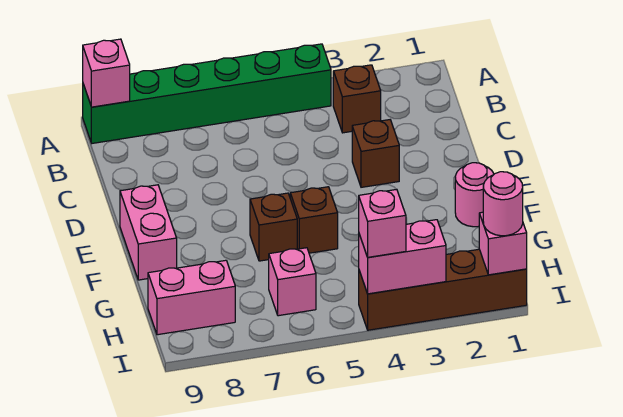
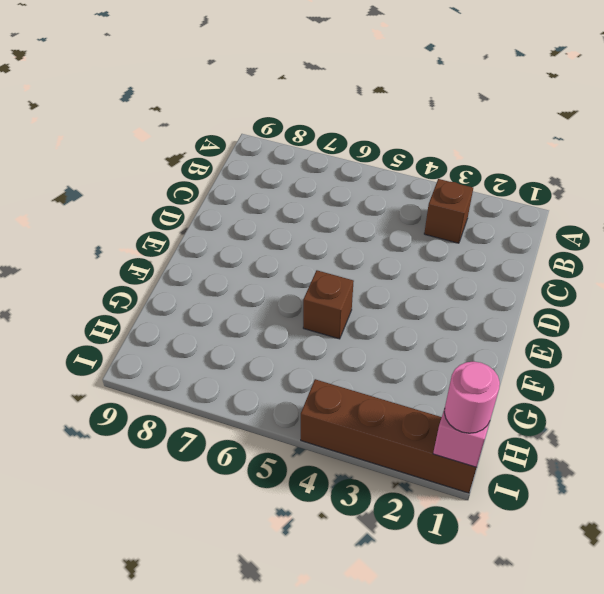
none -> green brick A4:A9 level 1
none -> brown brick D3 level 1
none -> pink brick E9:F9 level 1

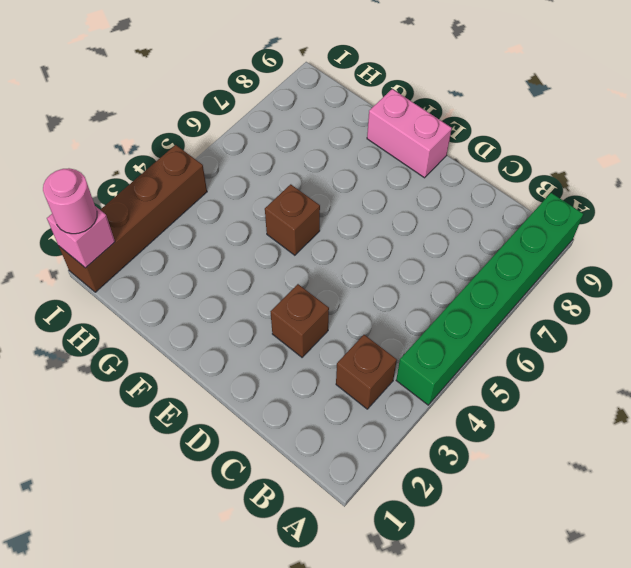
none -> pink round brick F1 level 1
none -> brown brick F6 level 1
none -> pink brick H6 level 1

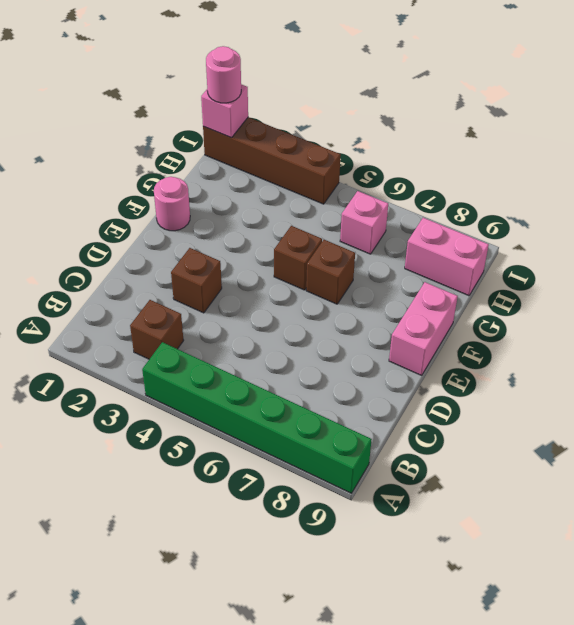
none -> pink brick A9 level 2
none -> pink brick I3:I4 level 2
none -> pink brick I4 level 3

